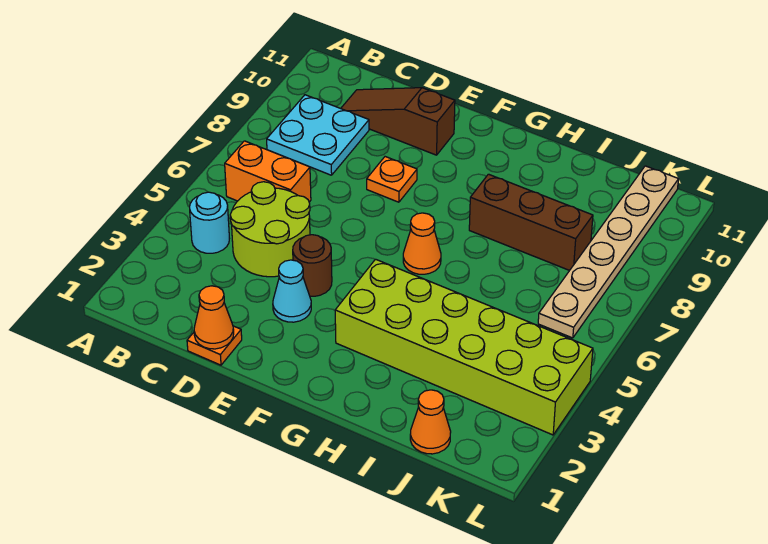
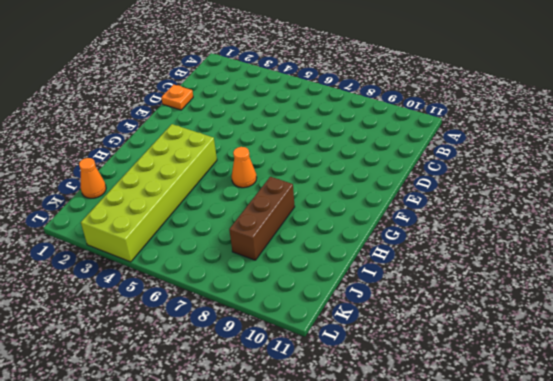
none -> cyan round brick B4 level 1
none -> orange brick B6:C6 level 1
none -> cyan plate B8:C9 level 1

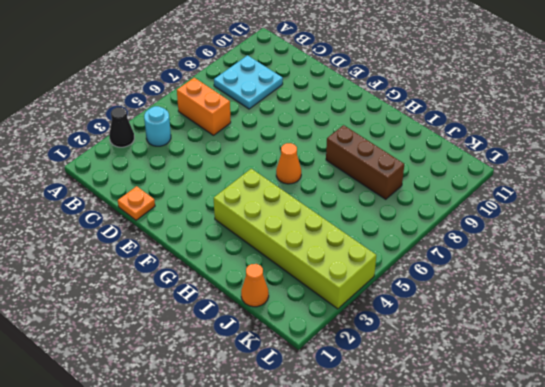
black cone A3 level 1 -> none
none -> lime round brick C4:D5 level 1
none -> brown slope C10:E10 level 1 top E
none -> cyan cone E3 level 1

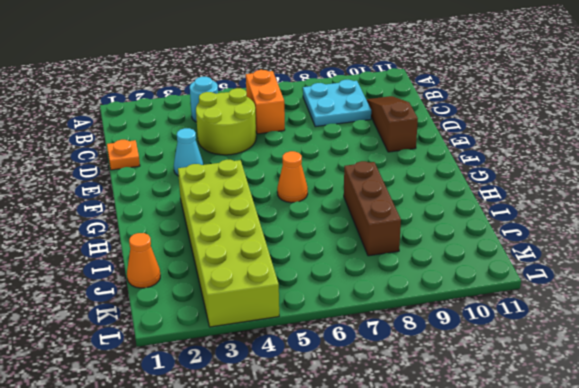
none -> brown round brick E4 level 1
none -> orange plate E8 level 1
none -> tan plate K6:K11 level 1

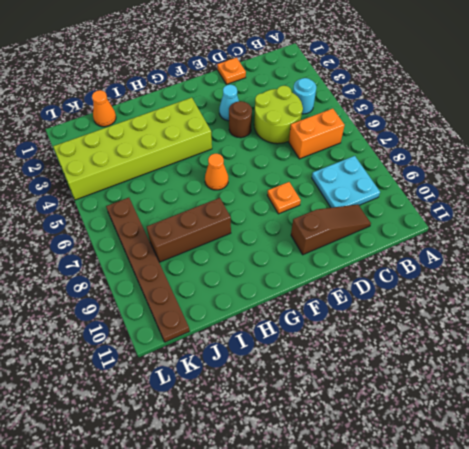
brown plate K6:K11 level 1 -> tan plate K6:K11 level 1
none -> orange cone D1 level 2

